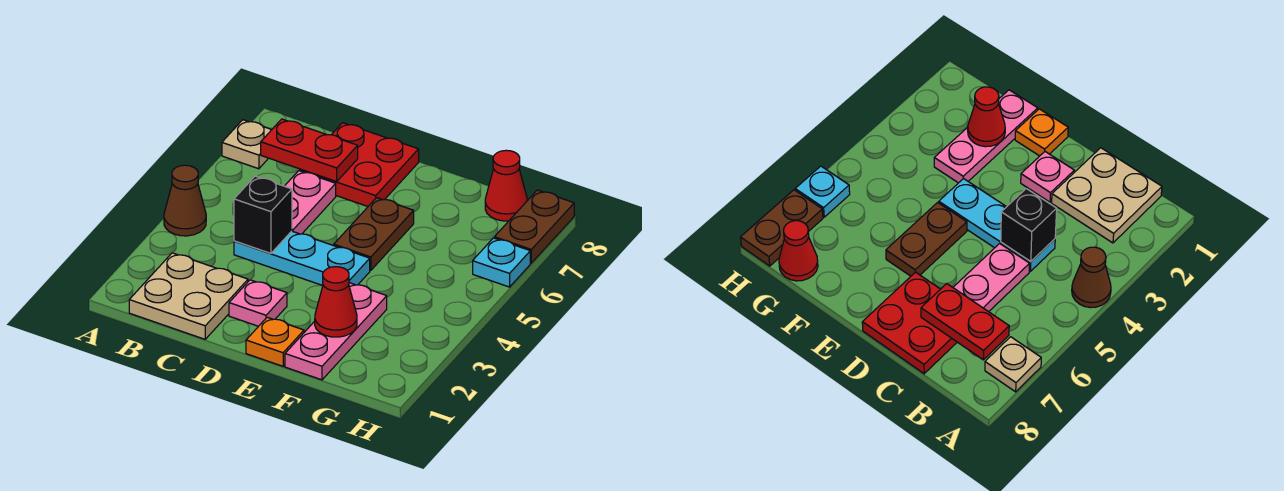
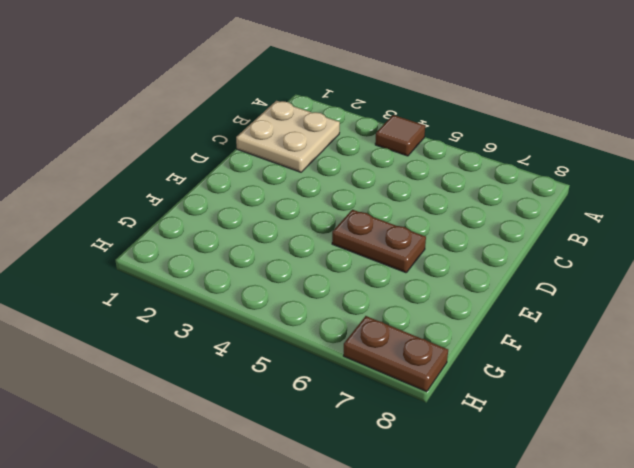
brown tile A4 level 1 -> brown cone A4 level 1
none -> tan plate A7 level 1
none -> cyan plate C4:E4 level 1
none -> pink plate C5:C6 level 1

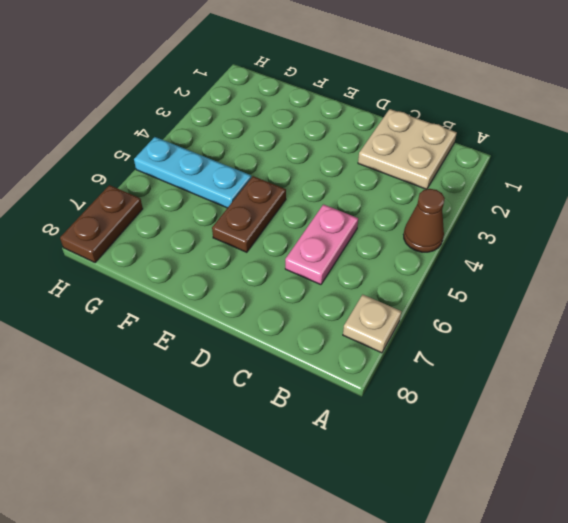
cyan plate F5:H5 level 1 -> cyan plate C4:E4 level 1
none -> red plate C7:D8 level 1
none -> pink plate D2 level 1
none -> orange plate E1 level 1

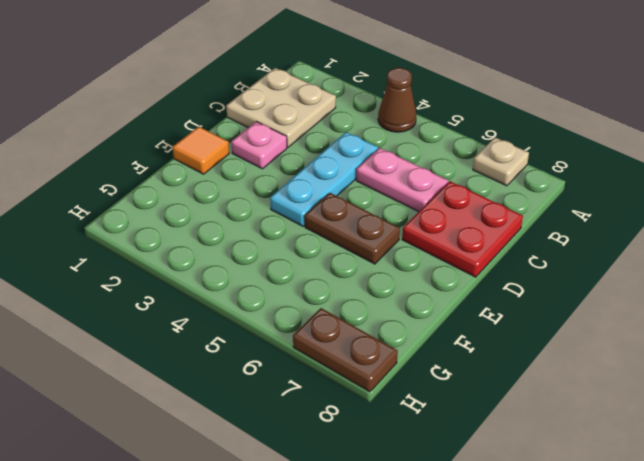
orange tile E1 level 1 -> orange plate E1 level 1
none -> pink plate F1:F3 level 1
none -> red cone G8 level 1
none -> cyan plate H6 level 1

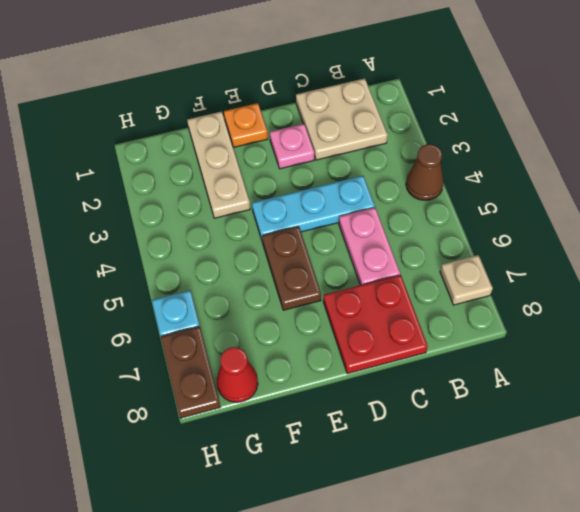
tan plate F1:F3 level 1 -> pink plate F1:F3 level 1
none -> red plate B7:C7 level 2
none -> black brick C4 level 2
none -> red cone F2 level 2

